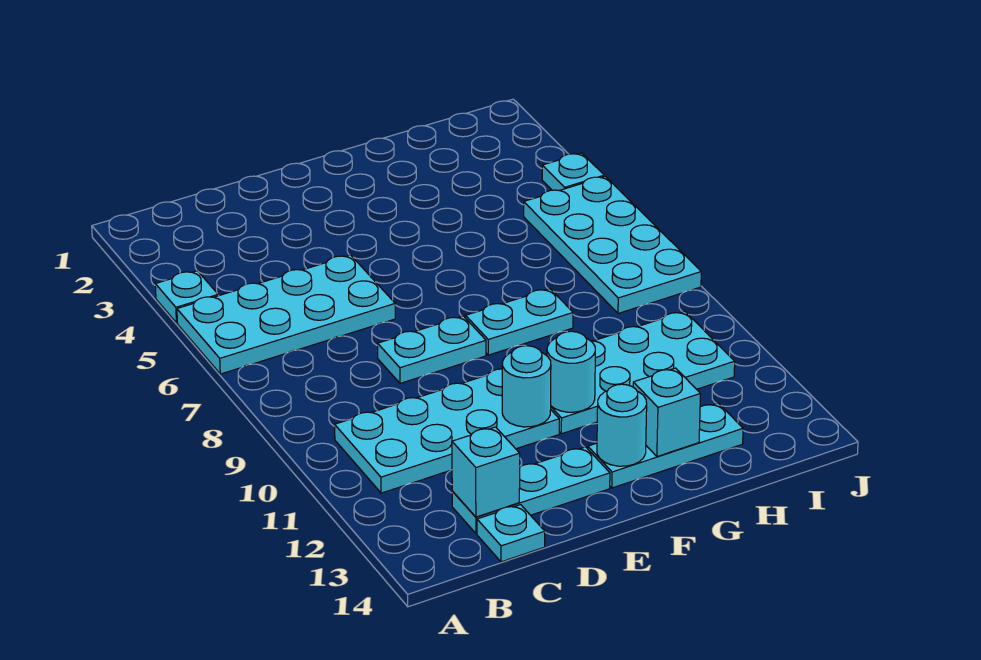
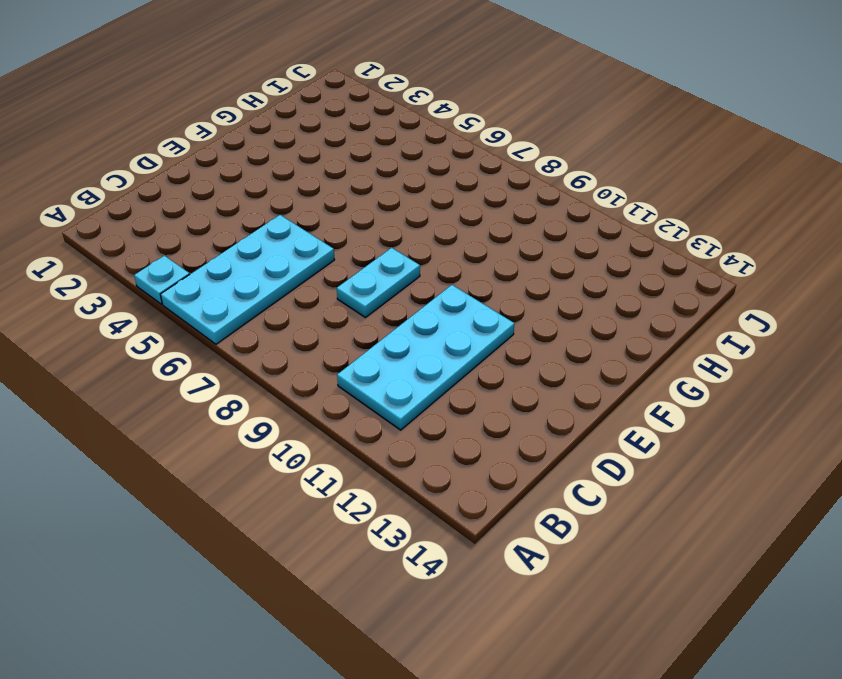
none -> cyan plate C13:E13 level 1
none -> cyan plate C14 level 1
none -> cyan plate F8:G8 level 1

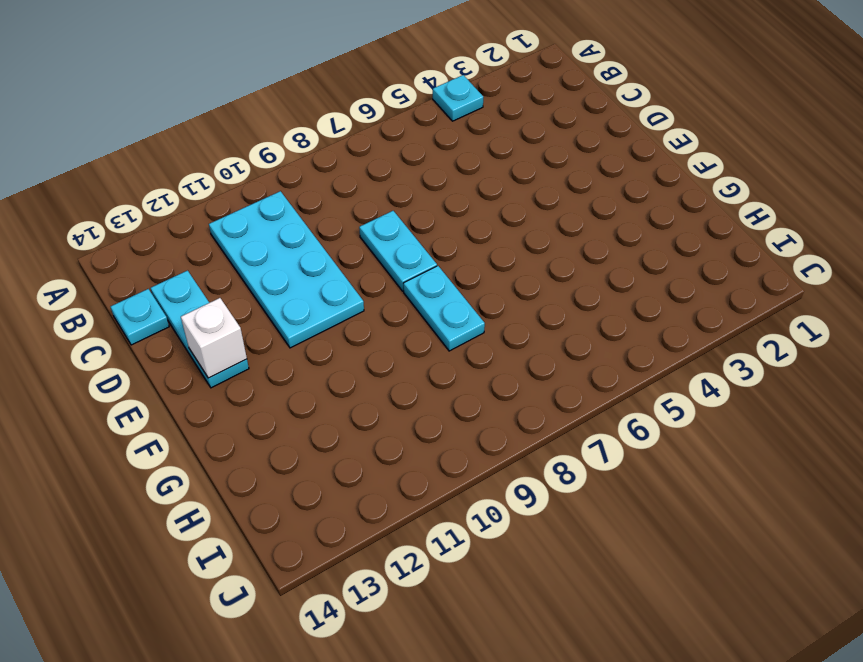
white brick E13 level 2 -> none
none -> cyan plate A5:D6 level 1
none -> cyan plate F10:I11 level 1
none -> cyan plate F13:H13 level 1

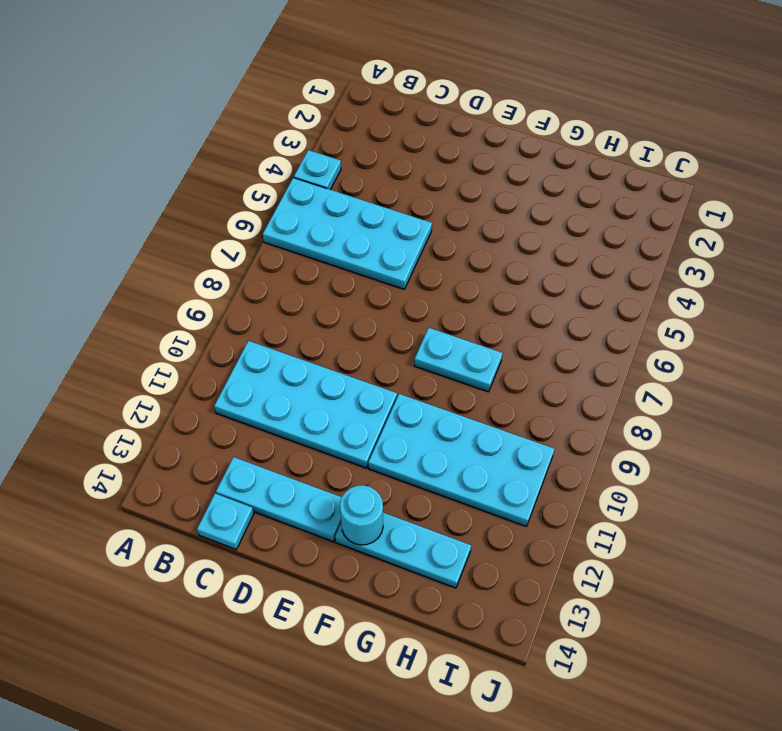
none -> cyan plate D8:E8 level 1
none -> cyan plate I5:J8 level 1
none -> cyan plate J4 level 1

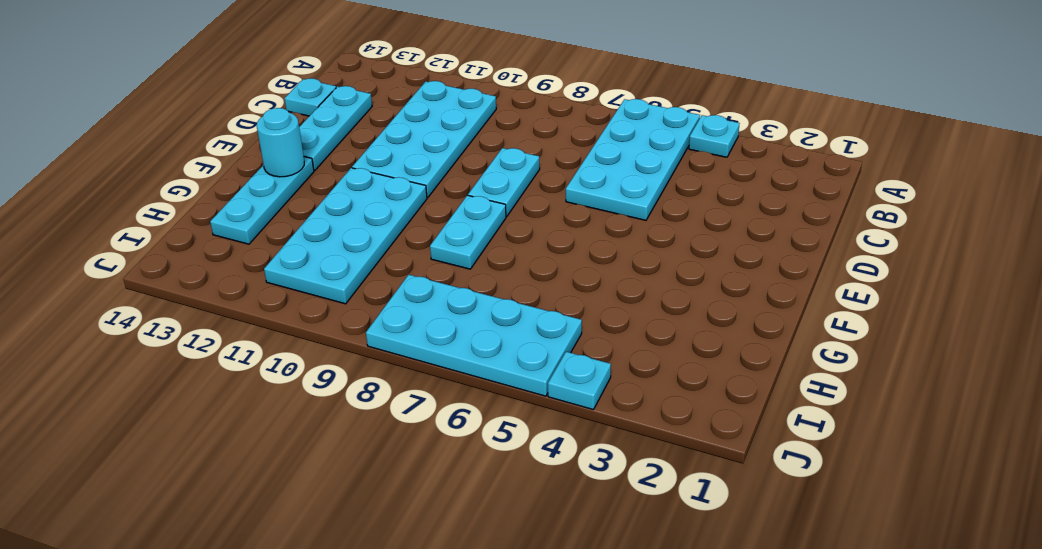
none -> cyan brick C13 level 2
none -> cyan round brick E11 level 2
none -> cyan round brick F11 level 2

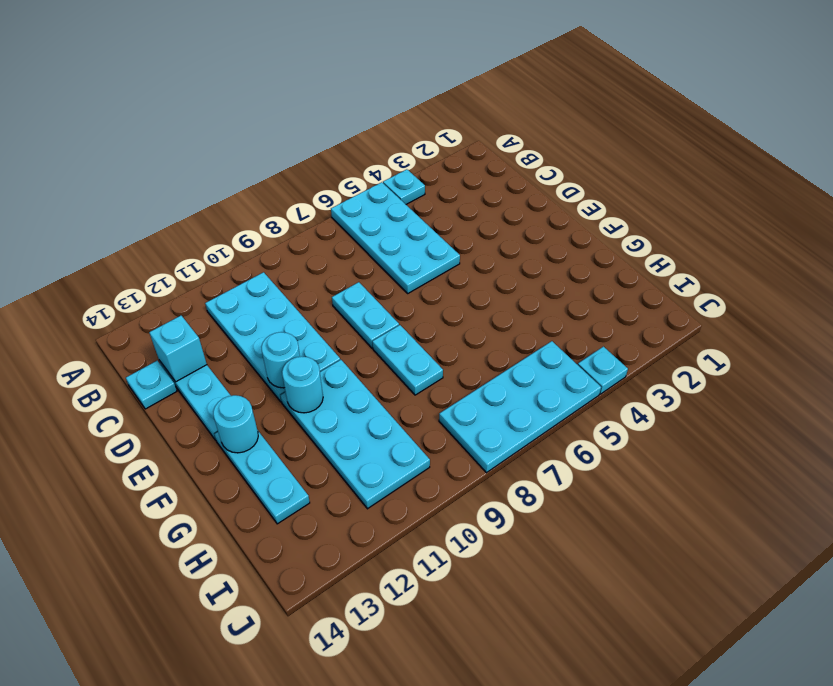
none -> cyan brick G13 level 2

